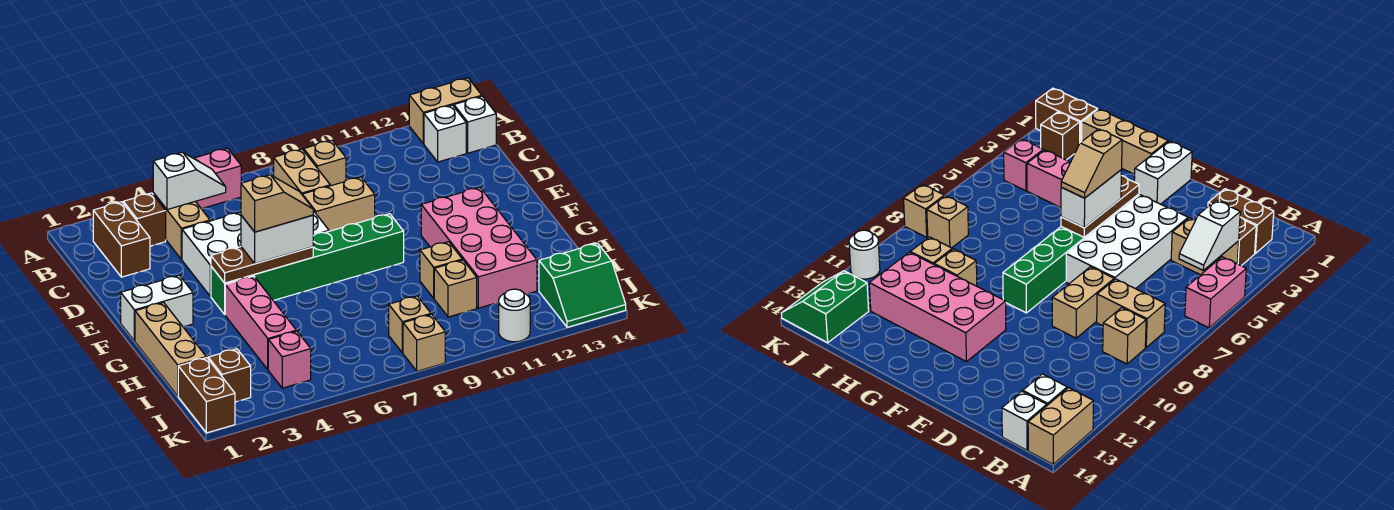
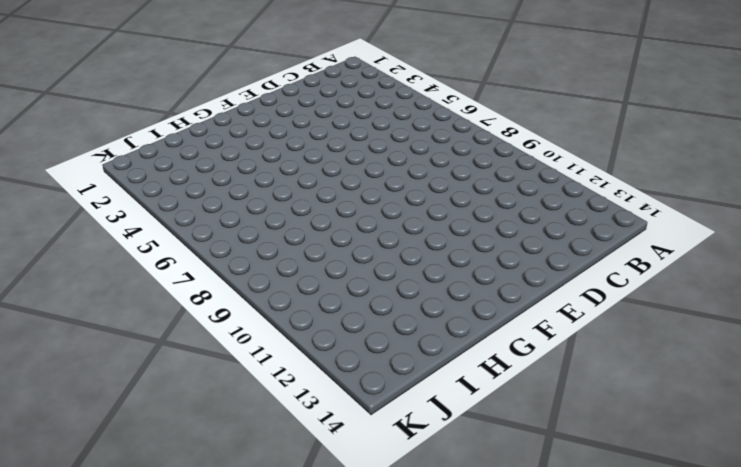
none -> pink brick A5:A6 level 1
none -> tan brick A13:A14 level 1
none -> brown brick B2:C2 level 1

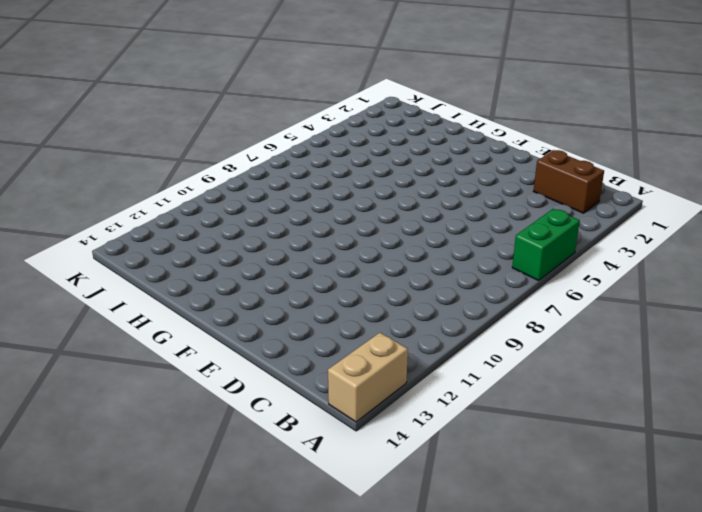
green brick A5:A6 level 1 -> pink brick A5:A6 level 1
none -> brown brick B3 level 1
none -> tan brick B4:C4 level 1
none -> tan brick B8:C8 level 1

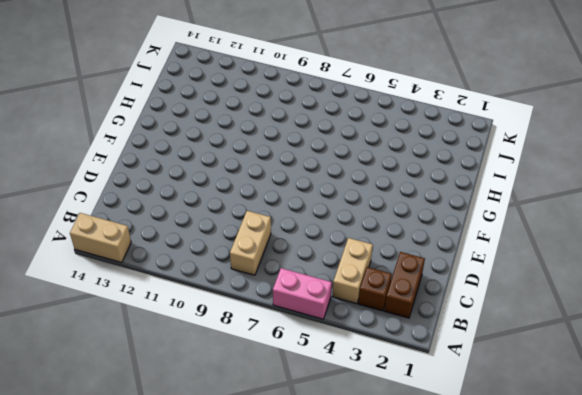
none -> tan brick B9 level 1
none -> white brick B13 level 1
none -> white brick B14 level 1

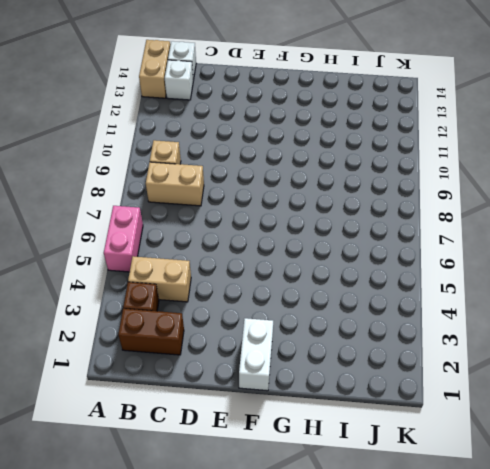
none -> white brick D4:E7 level 1
none -> tan brick D8:D9 level 1
none -> green brick F4:F9 level 1

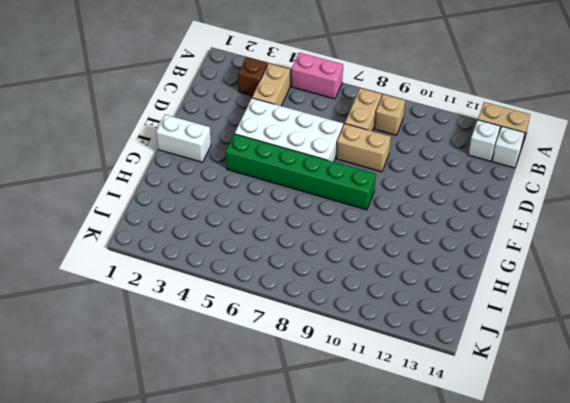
none -> brown brick B2:C2 level 1
none -> pink brick F11:I12 level 1
none -> tan brick G1:I1 level 1

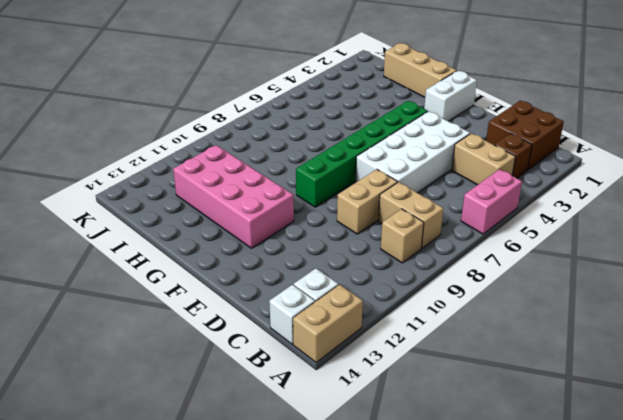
brown brick B1:C2 level 1 -> brown brick B2:C2 level 1
none -> pink brick G4:I4 level 1
none -> tan brick H10 level 1
none -> tan brick I10 level 1

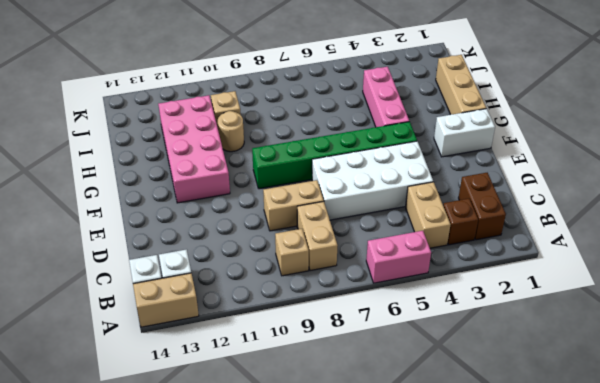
tan round brick H10 level 1 -> tan brick H10 level 1
none -> brown brick J1:K1 level 1
none -> brown brick J2 level 1
none -> pink brick J4 level 1

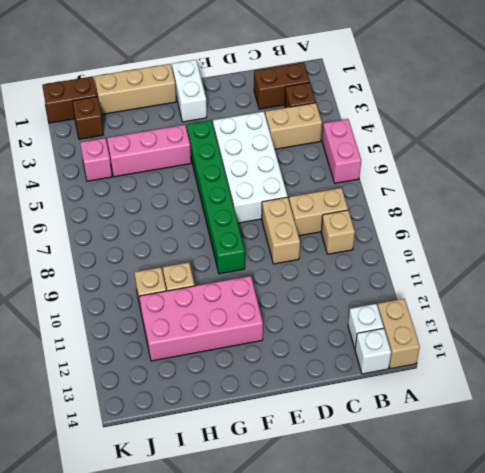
none -> tan brick J8 level 1
none -> green slope J13:K14 level 1 top J
none -> tan brick K8 level 1

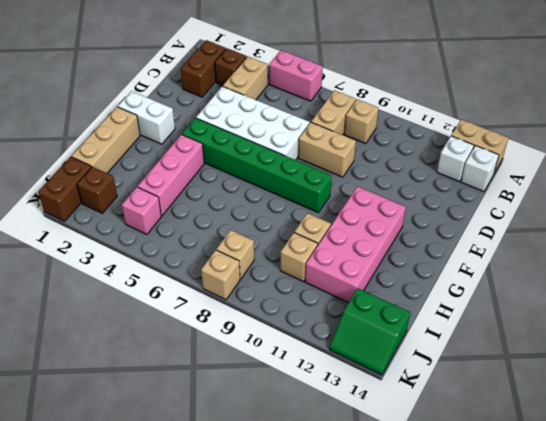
none -> white round brick K11 level 1
none -> white slope B4:B5 level 2 top 4
none -> brown plate F4:F6 level 2

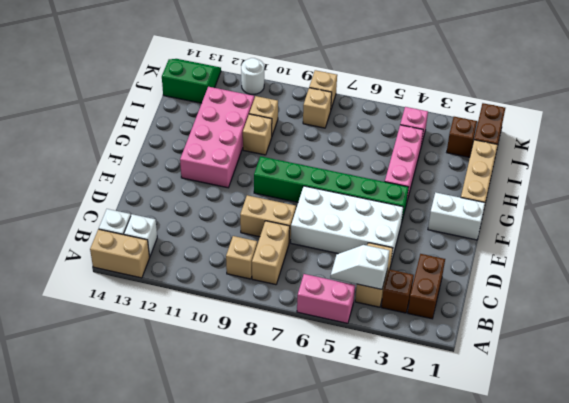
none -> brown plate F4:F6 level 2
none -> white brick F5:F6 level 3
none -> tan slope F5:F6 level 4 top 5

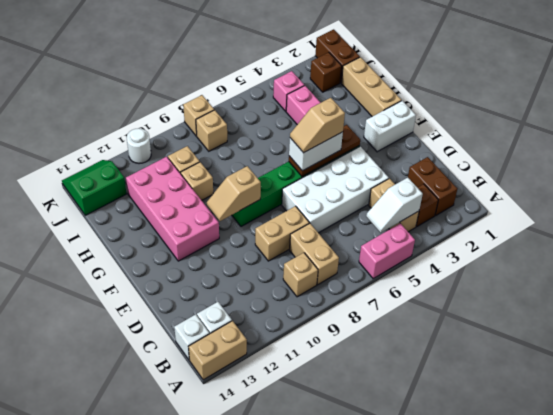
tan slope F9:F10 level 2 top 9 -> none

